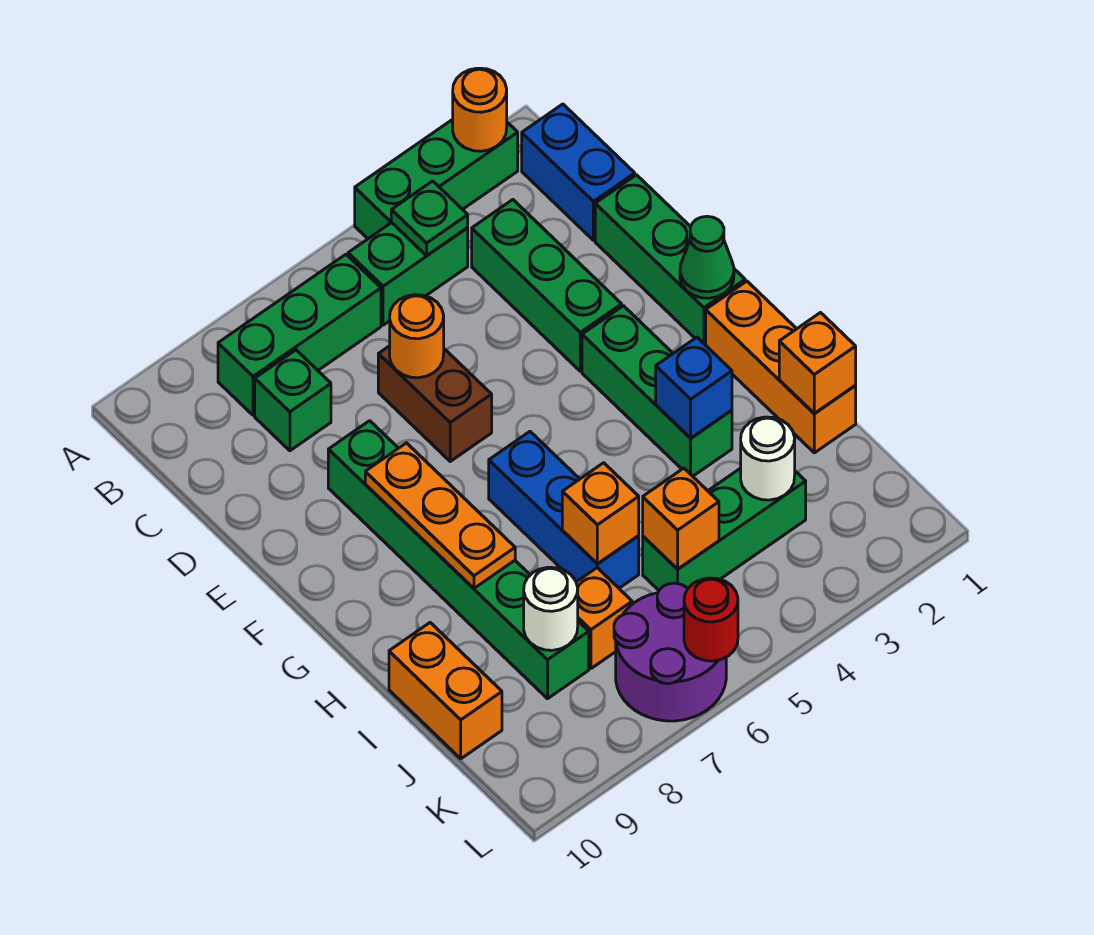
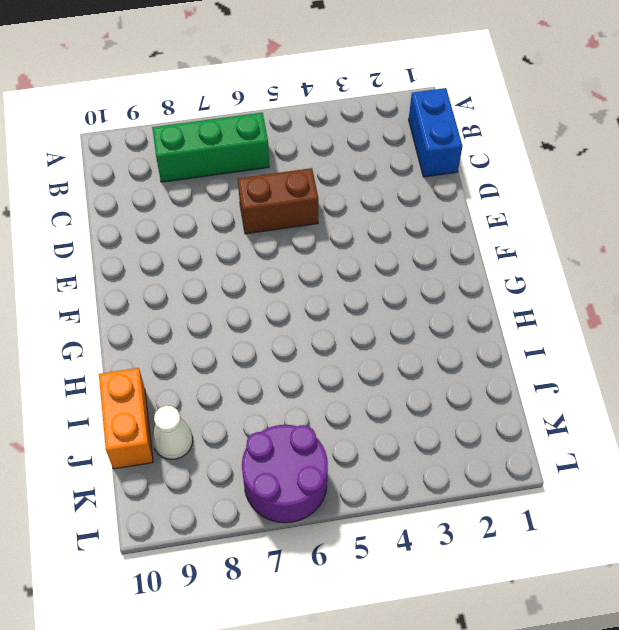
brown brick D5:D6 level 1 -> brown brick D6:E6 level 1
white cone J9 level 1 -> none
none -> green brick A2:A4 level 1
none -> green brick B4:B5 level 1
none -> green brick C3:E3 level 1

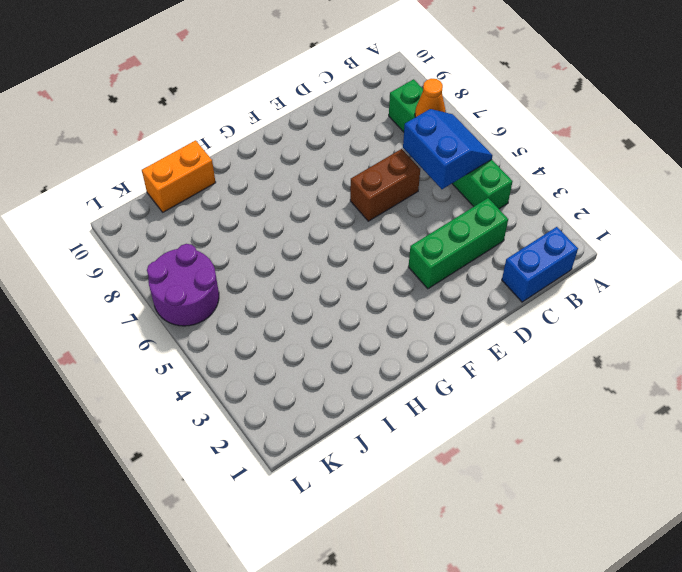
blue slope B5:C6 level 2 top C -> none
orange cone B7 level 2 -> none
none -> green brick A2:A4 level 1
none -> green brick C8 level 1
none -> green brick D1:F1 level 1

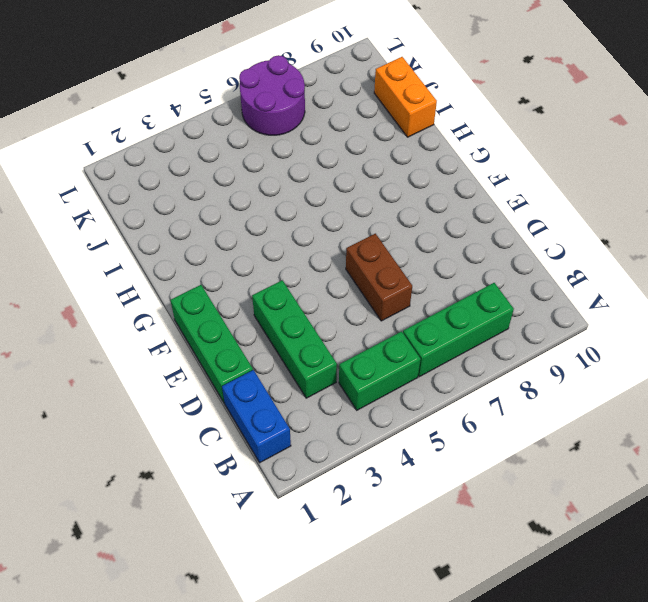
none -> green brick A2:A4 level 1
none -> green brick C8 level 1
none -> green brick E8:J8 level 1

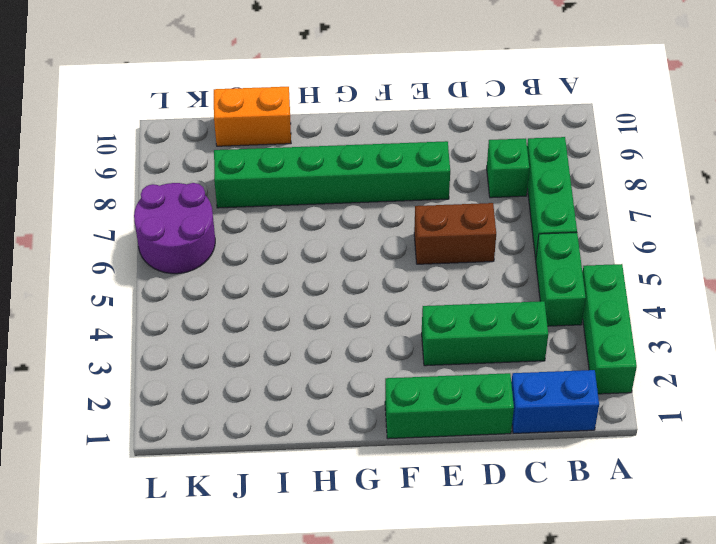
none -> green brick F3:H3 level 1
none -> orange brick G1:I1 level 1
none -> blue brick G6:I6 level 1

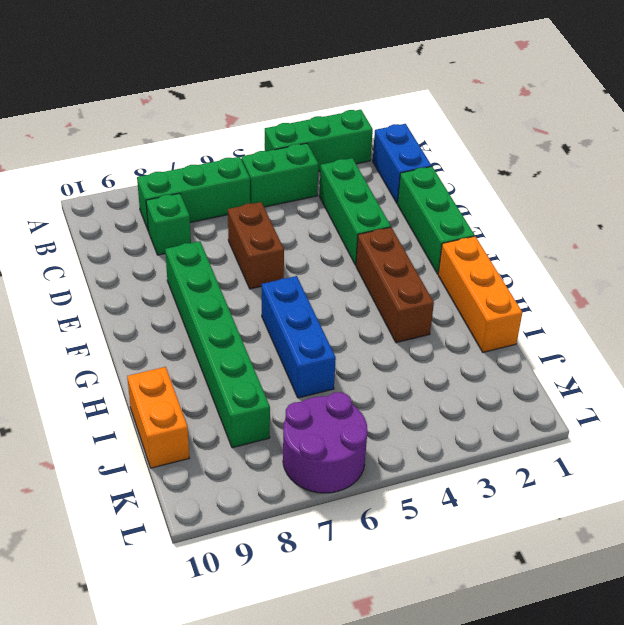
brown brick F3:H3 level 1 -> green brick F3:H3 level 1
none -> green brick J3:J5 level 1
none -> orange brick J7 level 1
none -> orange round brick A2 level 2

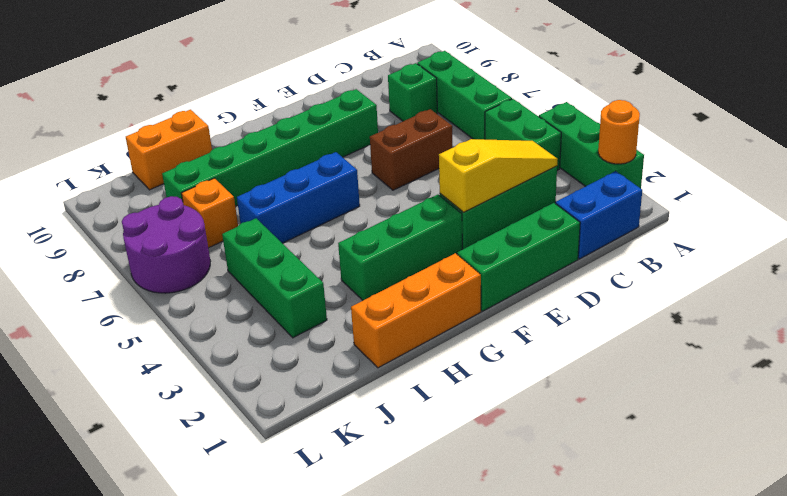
yellow slope C3:E3 level 2 top E -> none
none -> green plate B4 level 2
none -> orange round brick D6 level 2
none -> green cone F1 level 2

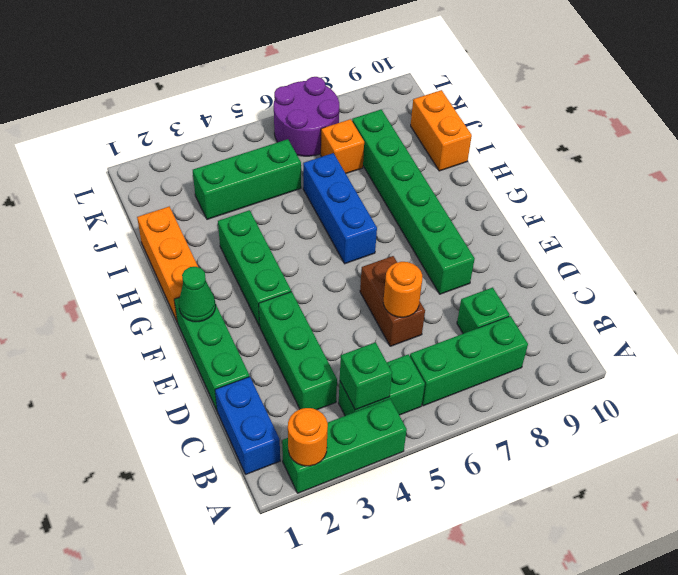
green brick B4 level 2 -> green plate B4 level 2
none -> orange plate F8:H8 level 2
none -> blue brick H3 level 2
none -> orange brick I1 level 2

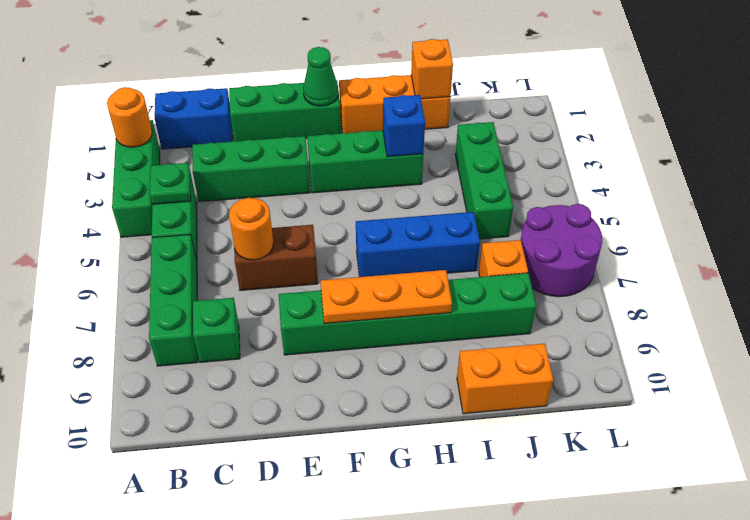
none -> orange brick I6 level 2
none -> white round brick J3 level 2
none -> orange brick J5 level 2

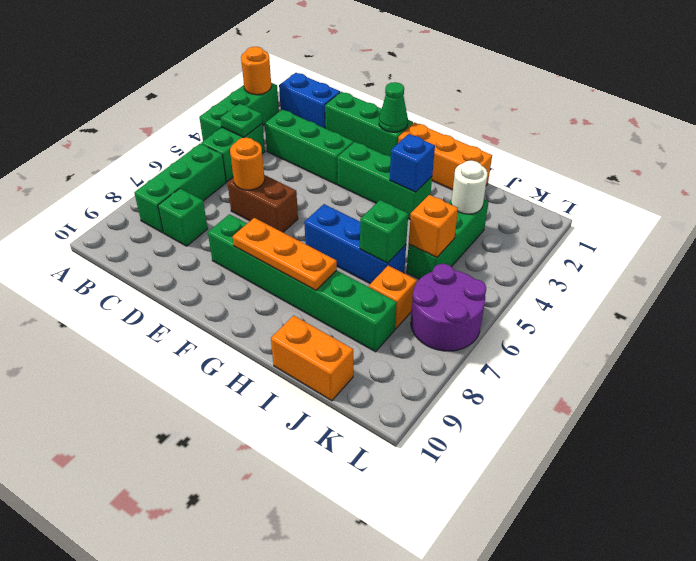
green brick I6 level 2 -> orange brick I6 level 2
none -> orange brick I1 level 2
none -> white round brick J8 level 2
none -> red round brick L6 level 2

